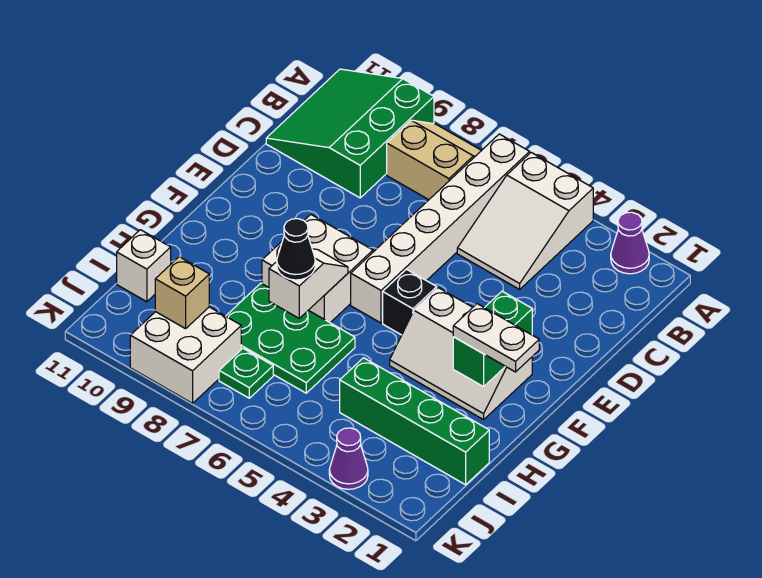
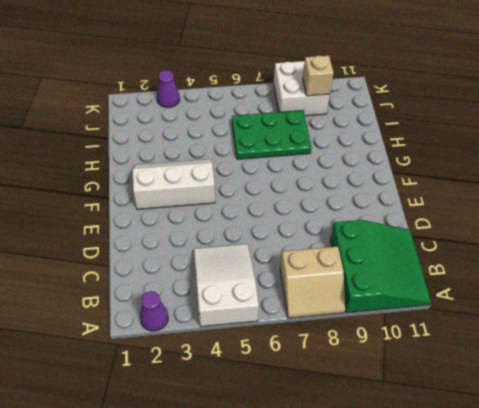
none -> white brick A6:F6 level 1
none -> black brick F5 level 1
none -> white brick F7:G8 level 1

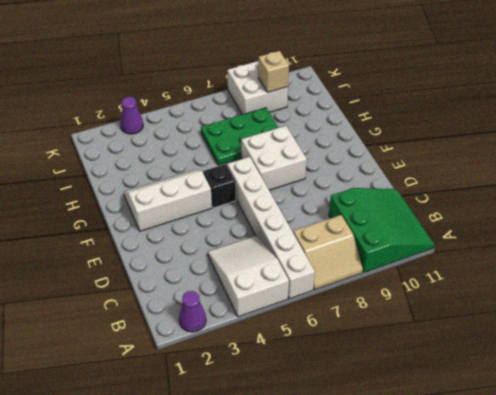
none -> green brick I1:I4 level 1
none -> white brick I11 level 1
none -> green plate J7 level 1

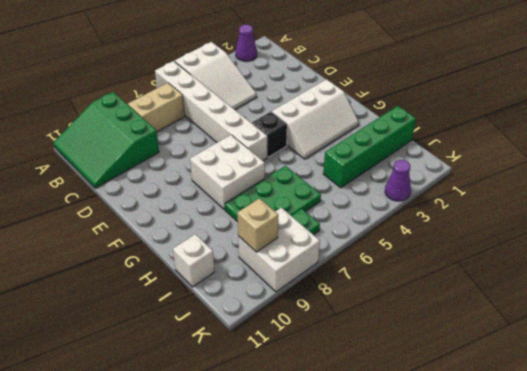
none -> green brick F2:G2 level 2
none -> white slope G7:H7 level 2 top H
none -> white plate G1:G2 level 3

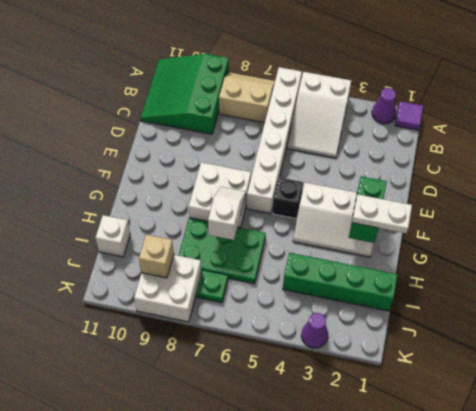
purple tile A1 level 1 -> none
none -> black cone H7 level 3

